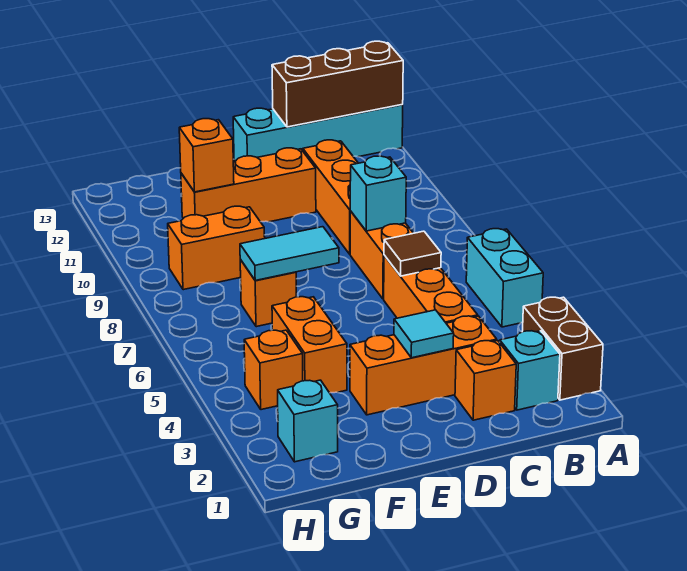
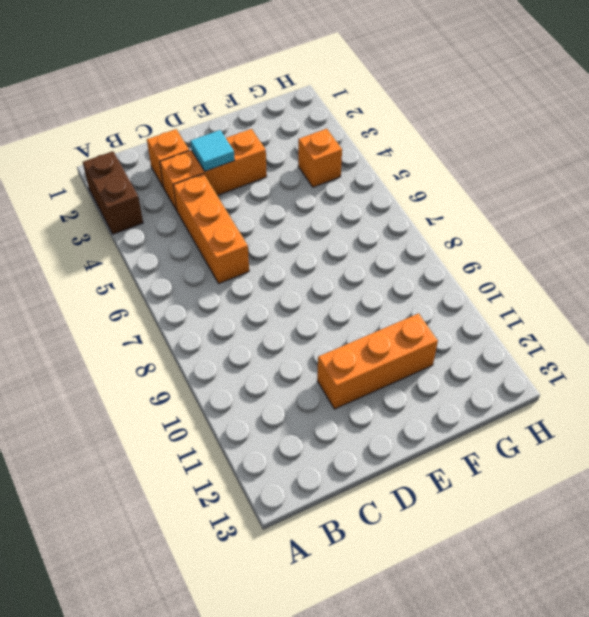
none -> cyan brick A5:A6 level 1
none -> cyan brick A13:D13 level 1
none -> cyan brick B2 level 1

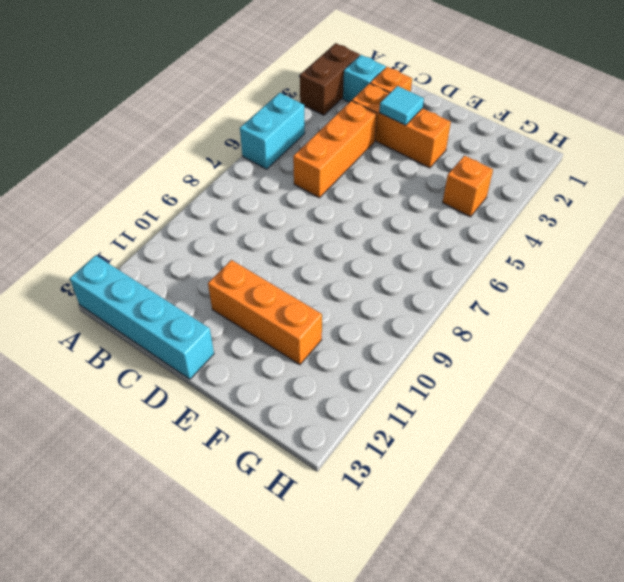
none -> orange brick C7:C8 level 1
none -> orange brick C9:C11 level 1
none -> orange brick F4:F5 level 1

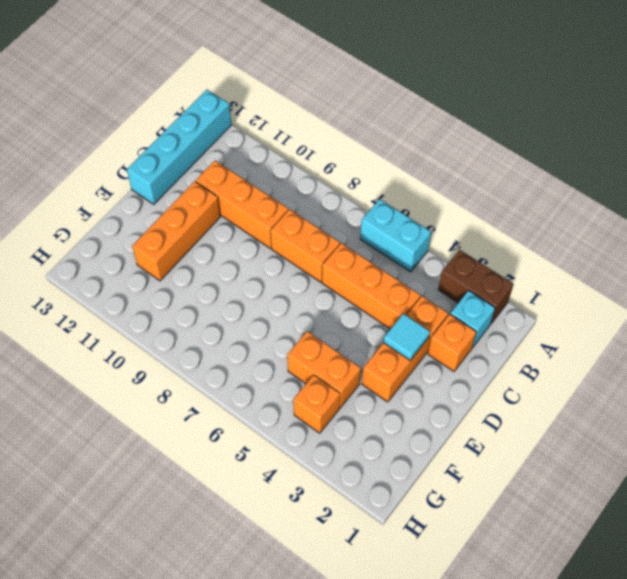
none -> orange brick F7 level 1
none -> orange brick F9:G9 level 1
none -> cyan brick G2 level 1

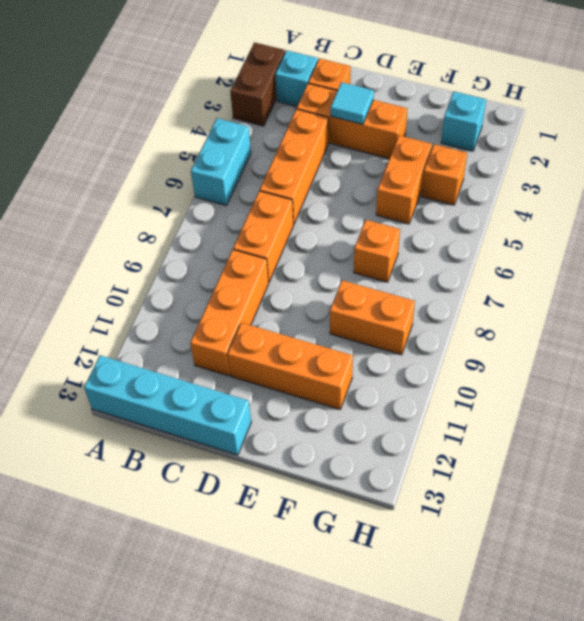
none -> brown brick A13:C13 level 2
none -> brown tile C6 level 2
none -> cyan brick C8 level 2

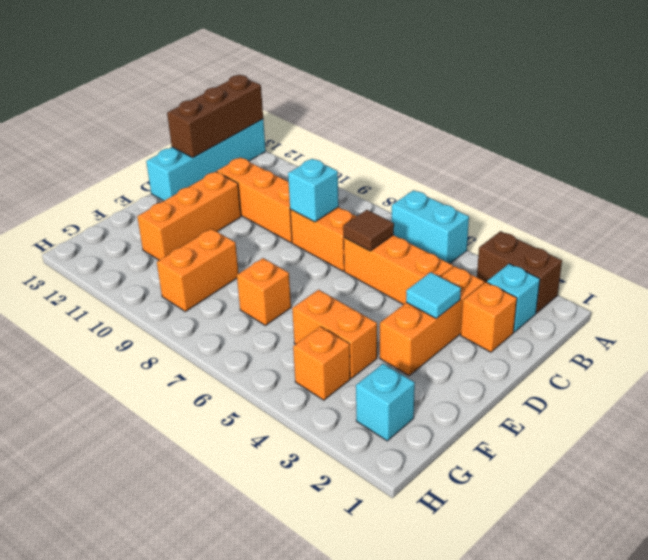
none -> cyan tile E7:F7 level 2
none -> orange brick F11 level 2

